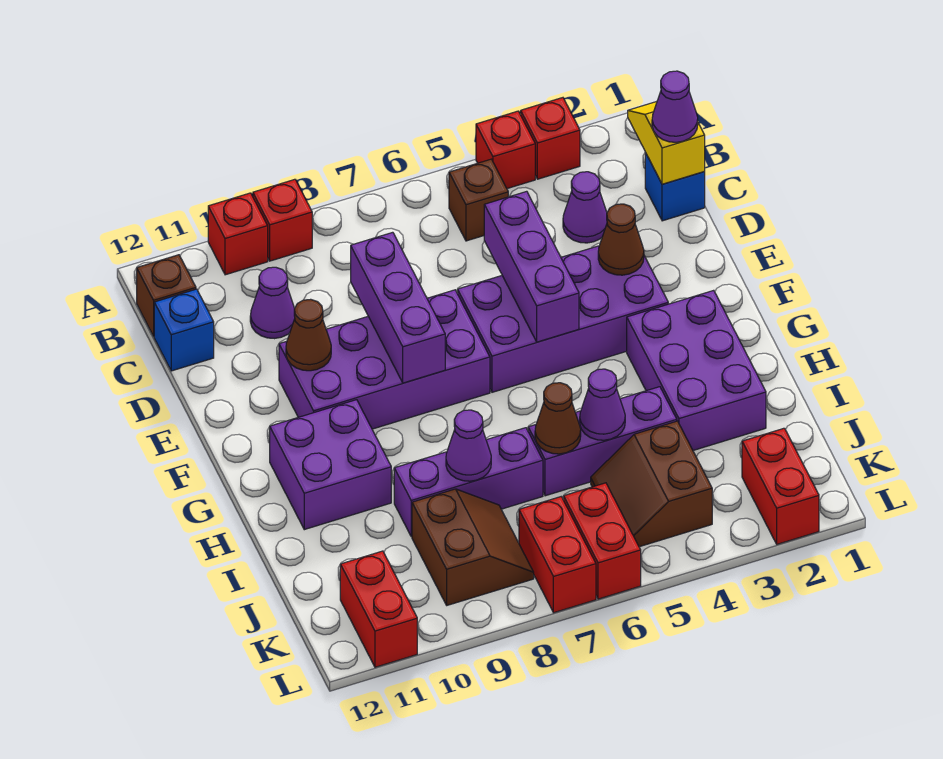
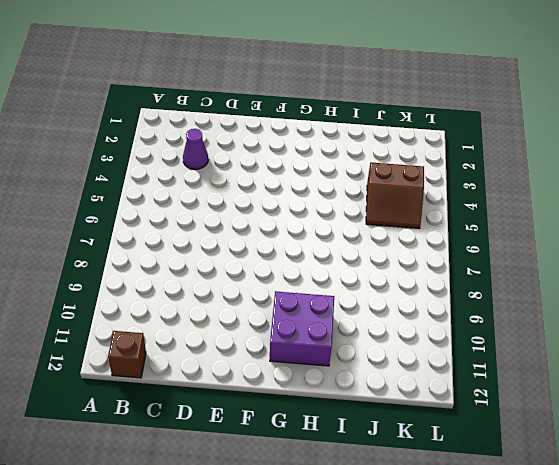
none -> red brick A3 level 1
none -> red brick A4 level 1
none -> red brick A9 level 1
none -> red brick A10 level 1

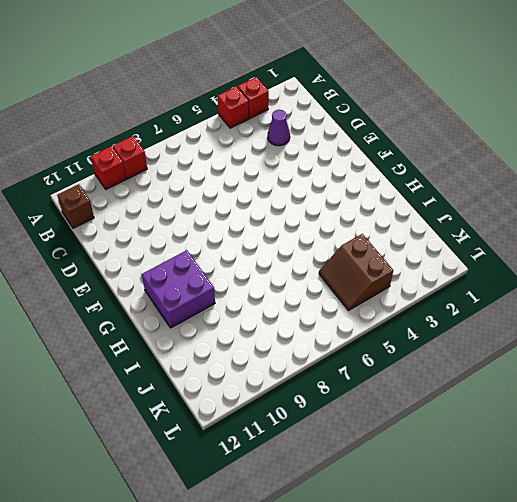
none -> brown brick B5 level 1
none -> blue brick C1 level 1
none -> purple cone C10 level 1
none -> blue brick C12 level 1

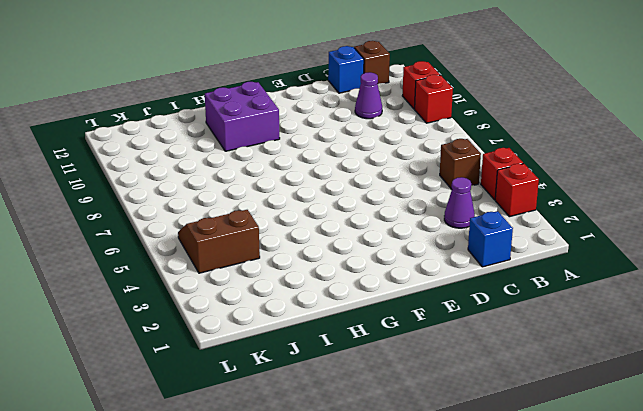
none -> purple brick E3:F6 level 1
none -> purple brick E7:F10 level 1
none -> purple brick G2:I3 level 1
none -> purple brick I4:I6 level 1

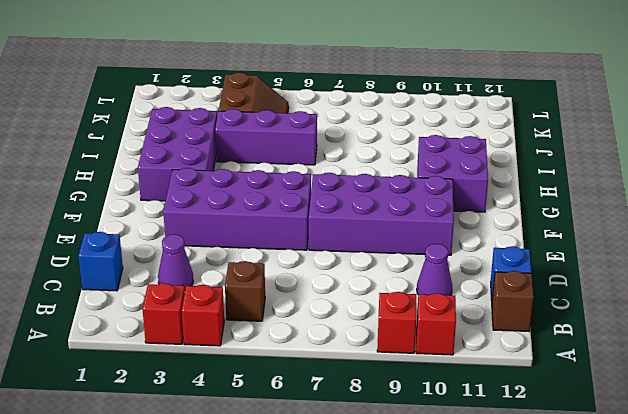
none -> purple brick I7:I9 level 1
none -> brown slope J8:K9 level 1 top 9
none -> red brick K2:L2 level 1
none -> red brick K6:L6 level 1

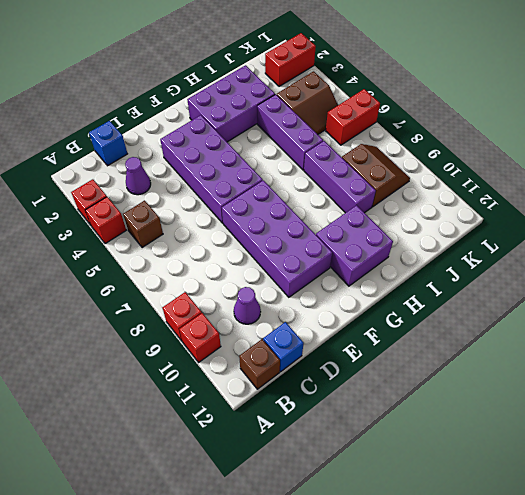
brown slope J8:K9 level 1 top J -> brown slope J8:K9 level 1 top 9
none -> red brick K7:L7 level 1
none -> red brick K11:L11 level 1
none -> yellow slope B1:C1 level 2 top C
none -> purple brick D5:F5 level 2

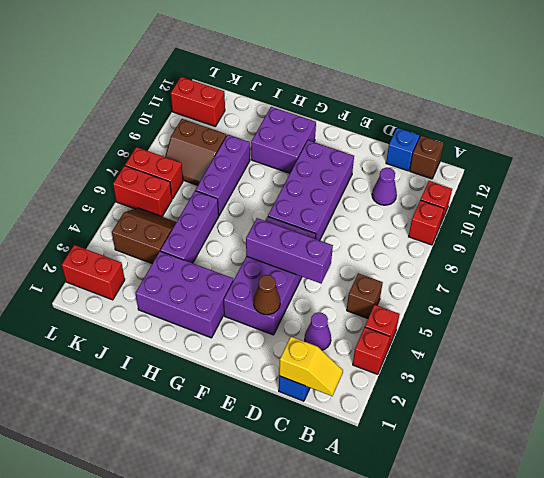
none -> purple brick D8:F8 level 2
none -> brown cone E10 level 2
none -> purple cone I5 level 2
none -> brown cone I6 level 2

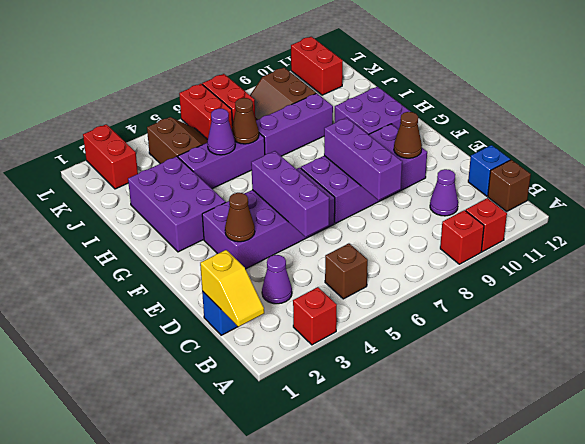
none -> red brick A4 level 1
none -> purple cone I8 level 2
none -> purple cone C1 level 3

